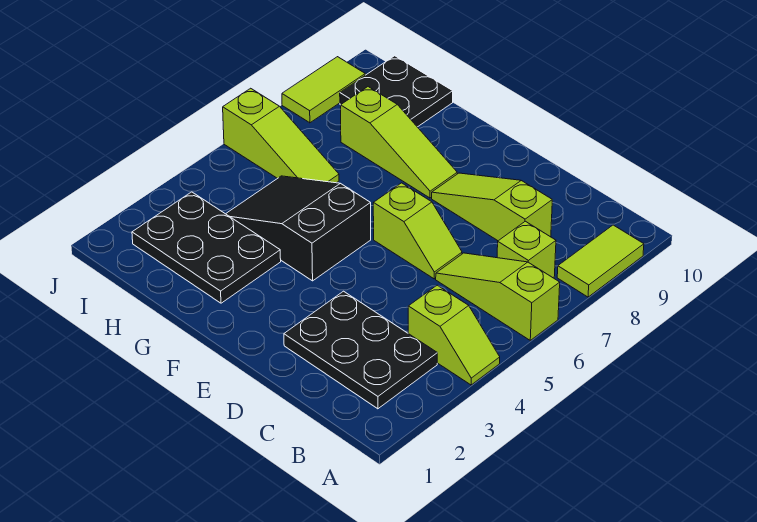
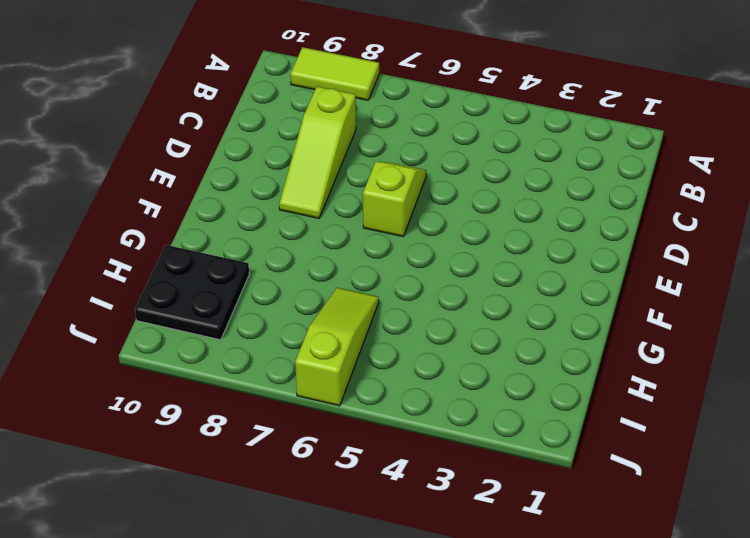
none -> lime slope A4:B4 level 1 top B
none -> lime slope A6:C6 level 1 top A
none -> black plate B2:D3 level 1

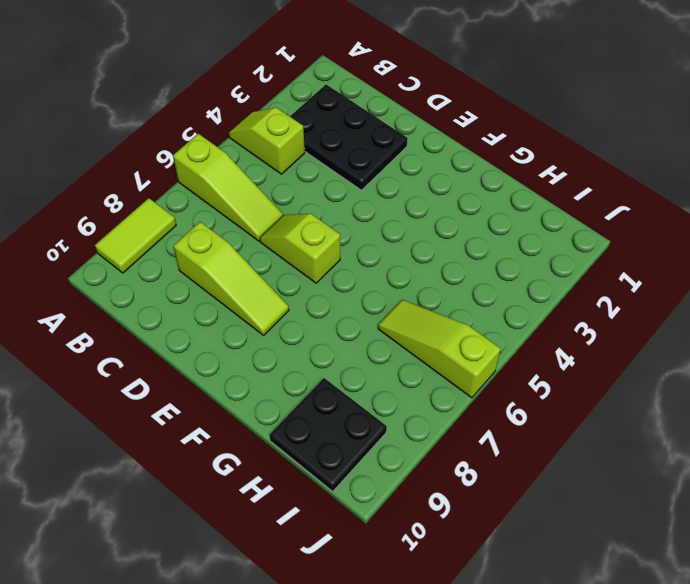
none -> lime brick B7 level 1
none -> black slope F4:H5 level 1 top F
none -> lime slope F8:H8 level 1 top H

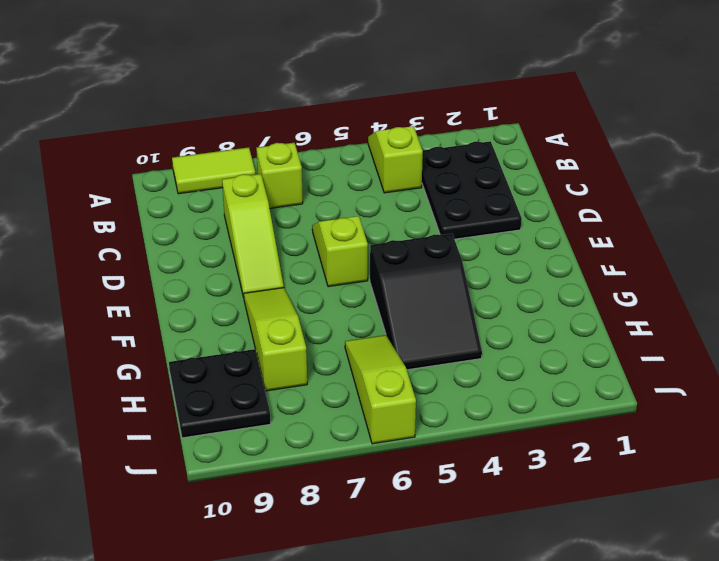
none -> lime slope A6:C6 level 1 top A
none -> black plate G2:I3 level 1
none -> lime tile J8:J9 level 1

